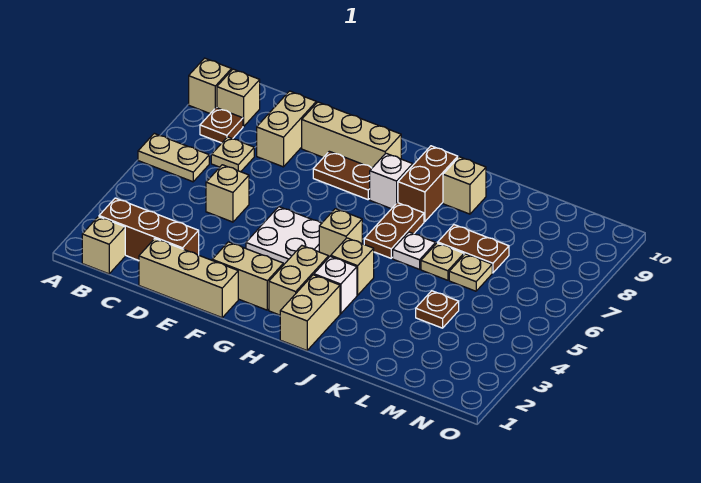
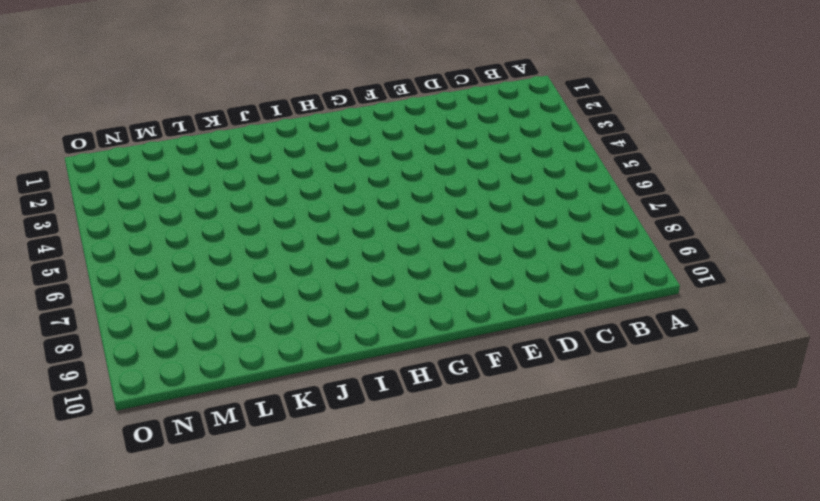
none -> tan plate A6:B6 level 1
none -> tan brick A9 level 1
none -> tan brick B1 level 1

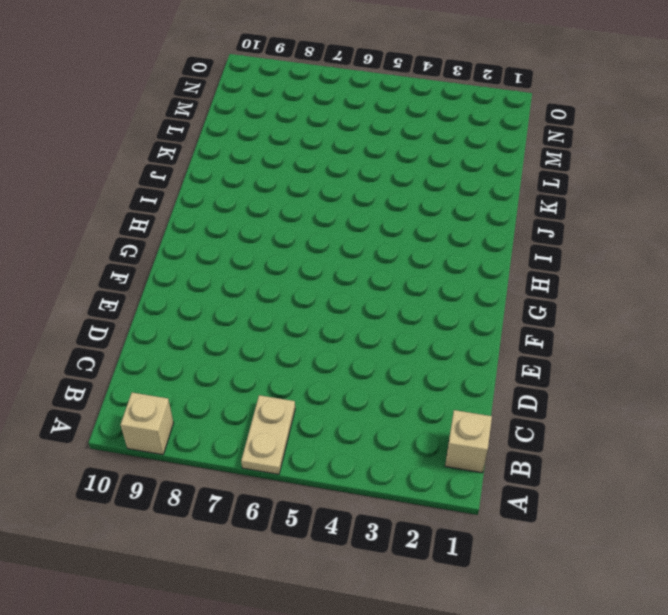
none -> brown brick B2:D2 level 1
none -> brown plate B8 level 1
none -> tan brick B9 level 1

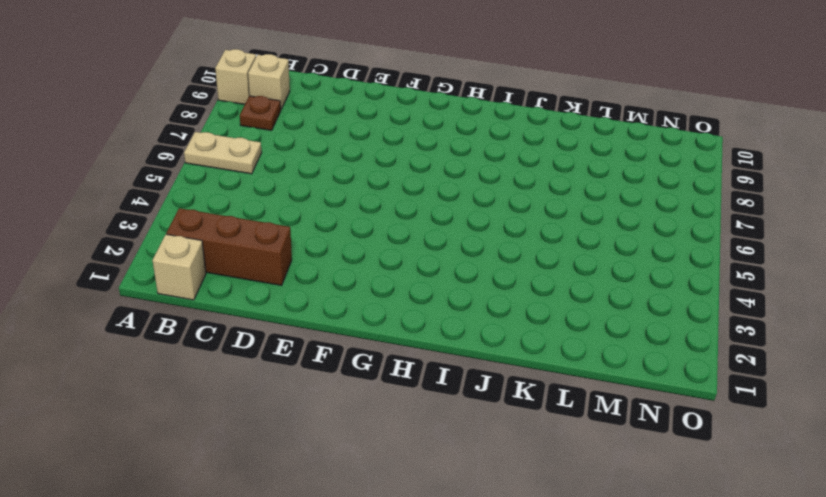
none -> tan plate C7 level 1
none -> tan brick D1:F1 level 1
none -> tan brick D5 level 1

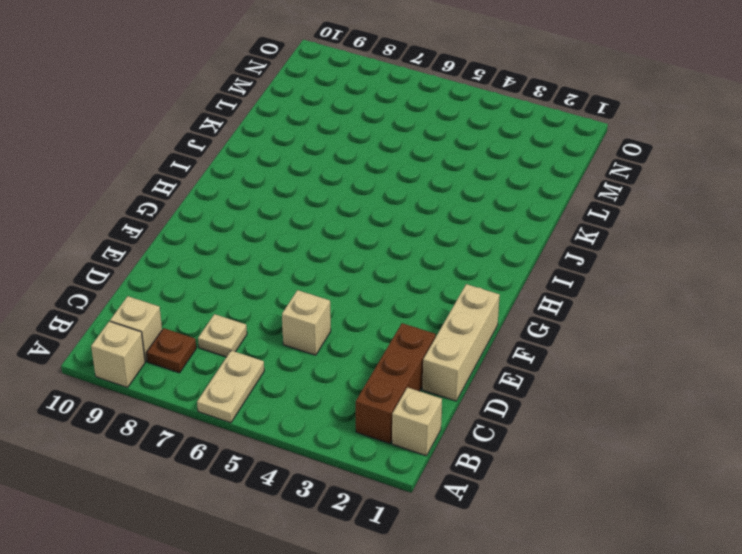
none -> tan brick D8:D9 level 1
none -> tan brick E9:G9 level 1
none -> tan brick F2:G2 level 1

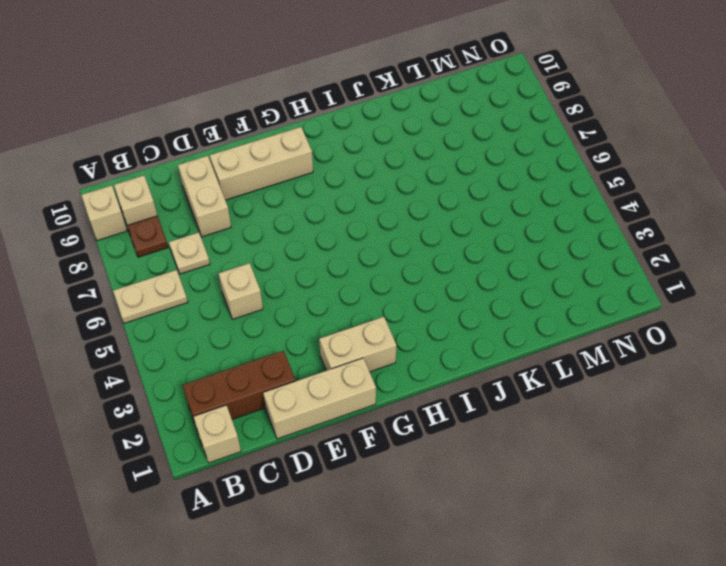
none -> white plate F4:G5 level 1
none -> brown plate F8:G8 level 1
none -> tan brick H2:H3 level 1

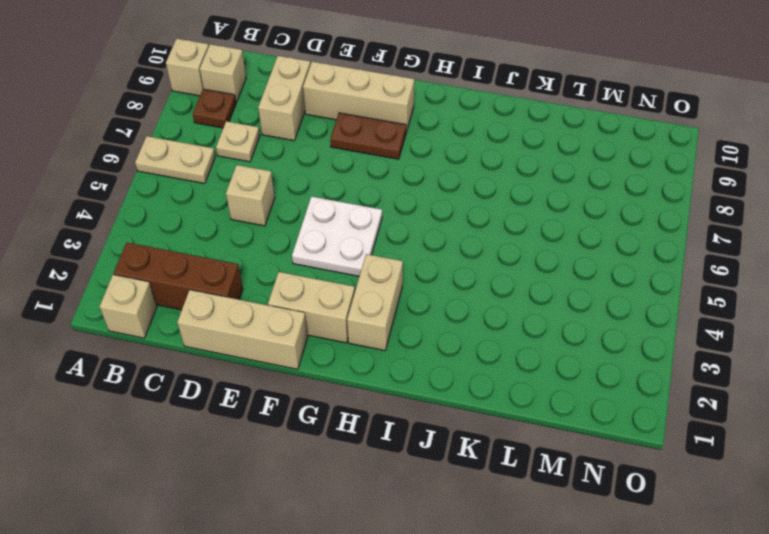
none -> tan brick H5 level 1
none -> white brick H8 level 1
none -> tan brick I1:I2 level 1

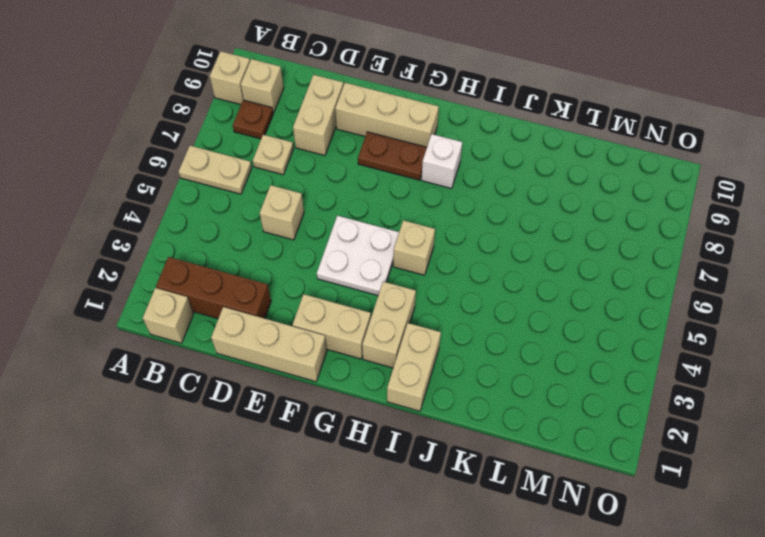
none -> white brick I3 level 1
none -> tan brick I4 level 1
none -> brown plate I6:I7 level 1

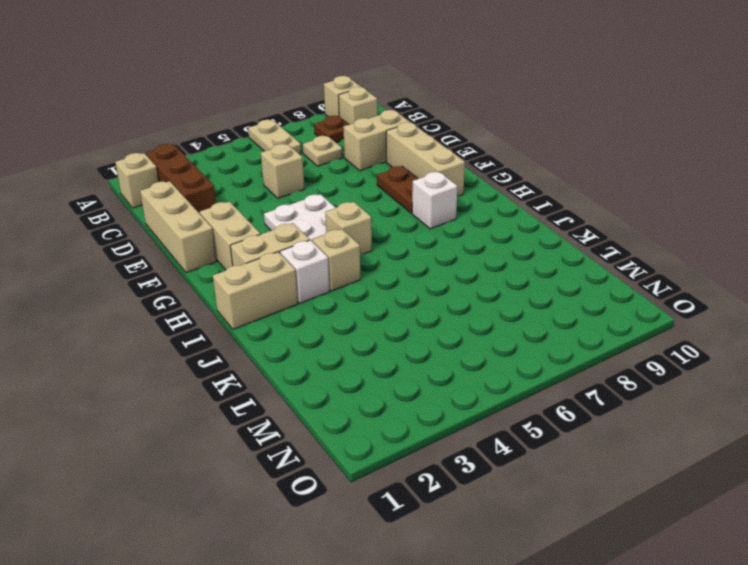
none -> brown plate I6:I7 level 1
none -> brown brick I8:I9 level 1
none -> white plate J6 level 1

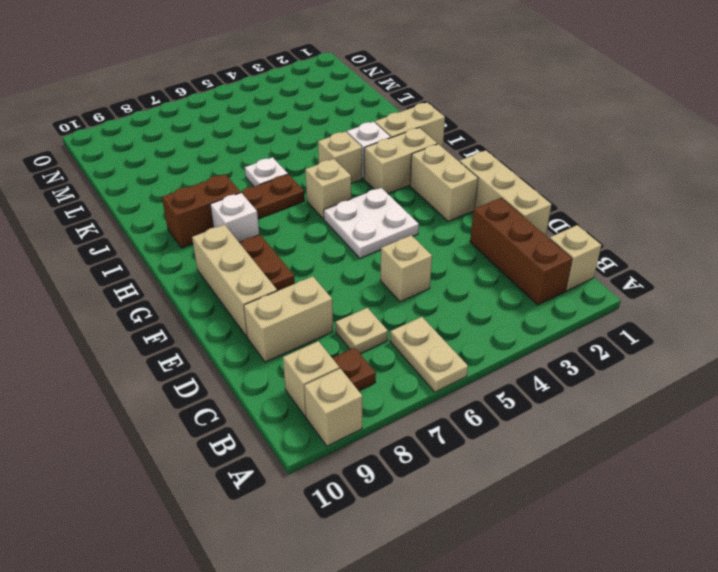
none -> tan brick J9 level 1
none -> tan plate K6 level 1
none -> brown plate K7:L7 level 1

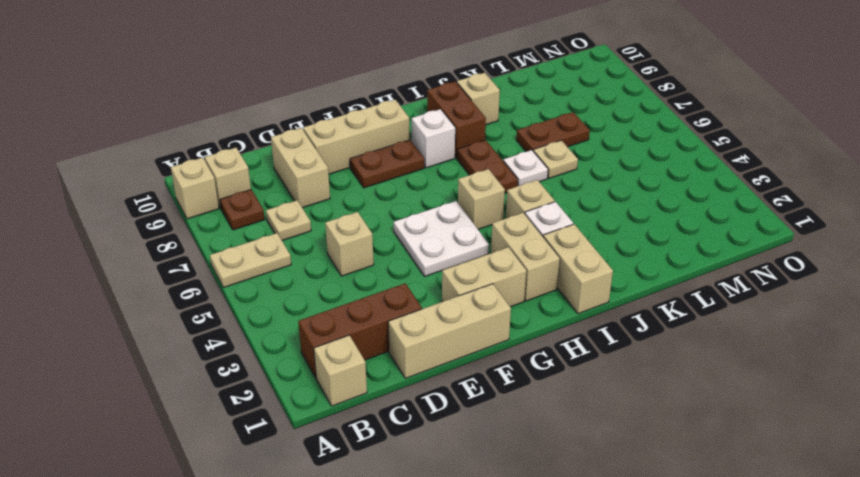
none -> brown plate L4 level 1
none -> tan plate L6 level 1

